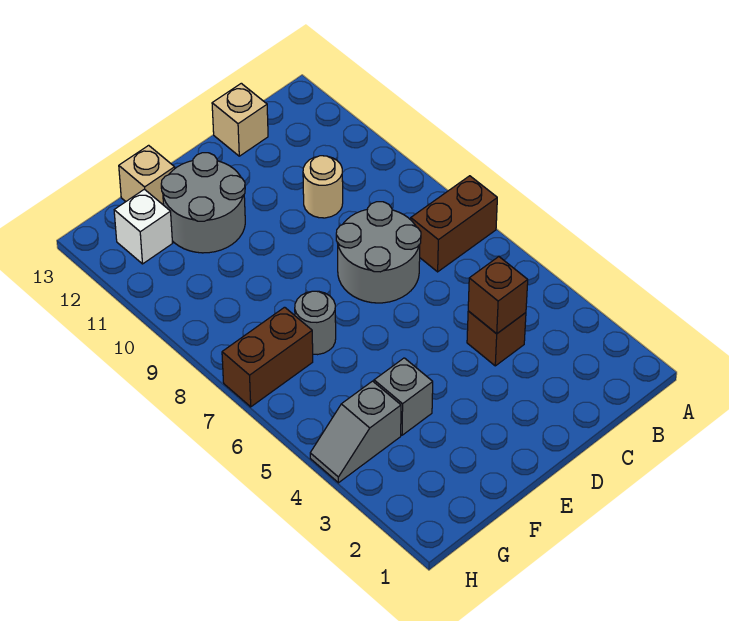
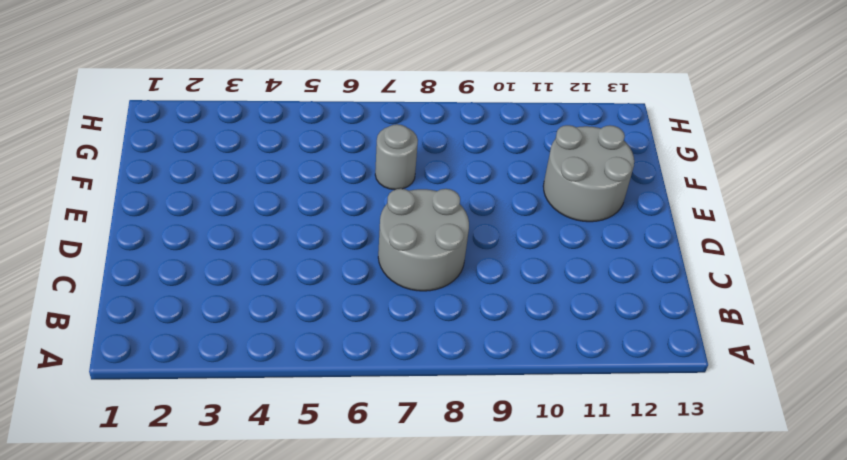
none -> brown brick A7:B7 level 1
none -> brown brick C4 level 1
none -> tan round brick C10 level 1

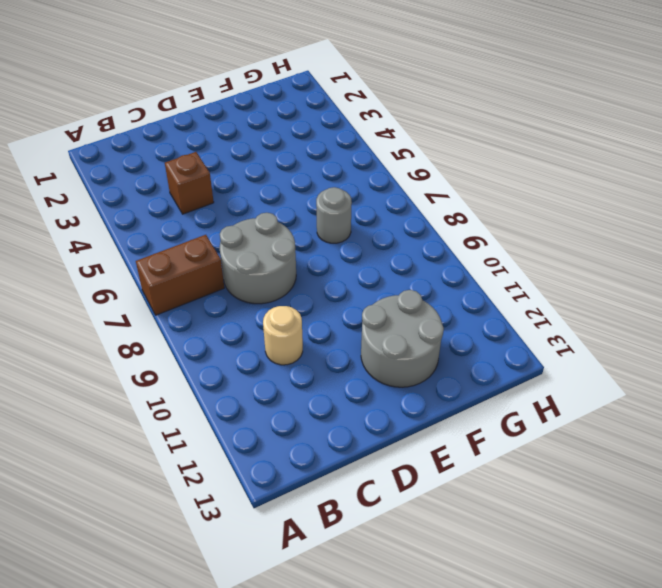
none -> tan brick C13 level 1
none -> grey brick F4 level 1
none -> tan brick F13 level 1

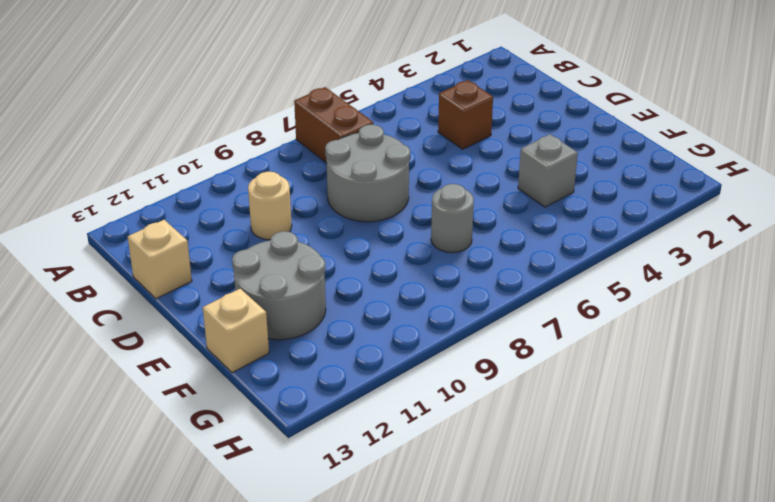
none -> grey slope G4:H4 level 1 top G
none -> brown brick G7:H7 level 1
none -> white brick G12 level 1

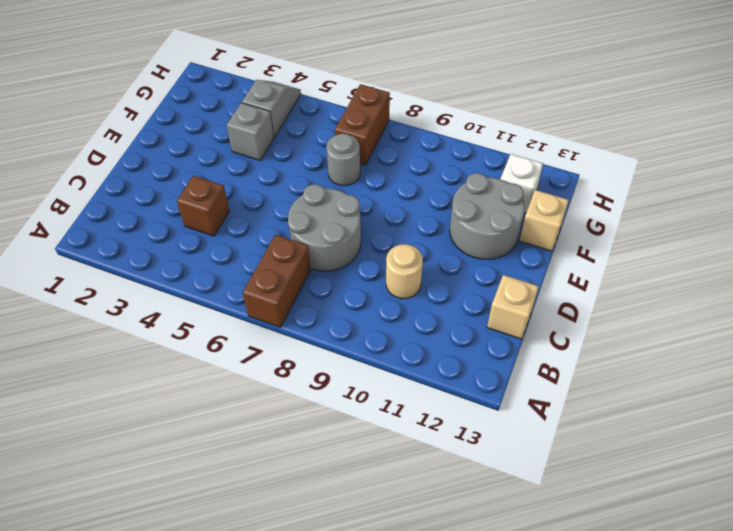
none -> brown brick C4 level 2

